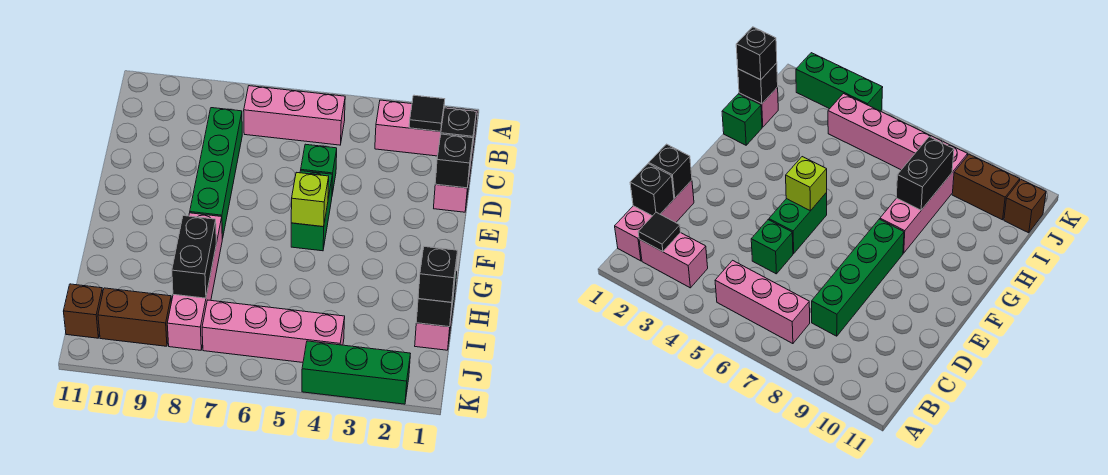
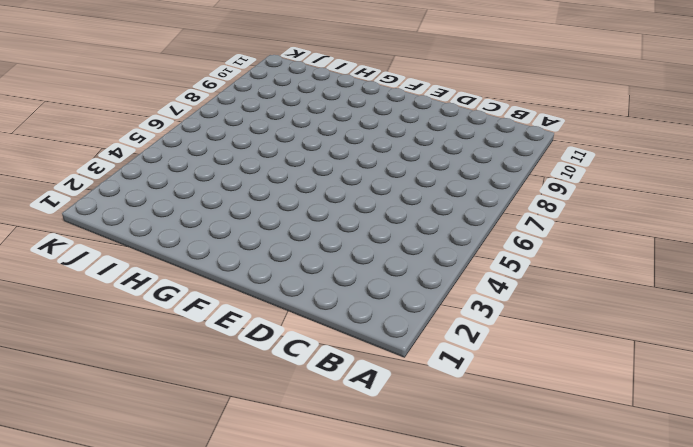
none -> pink brick B1:D1 level 1
none -> pink brick B2:B3 level 1
none -> pink brick B5:B7 level 1

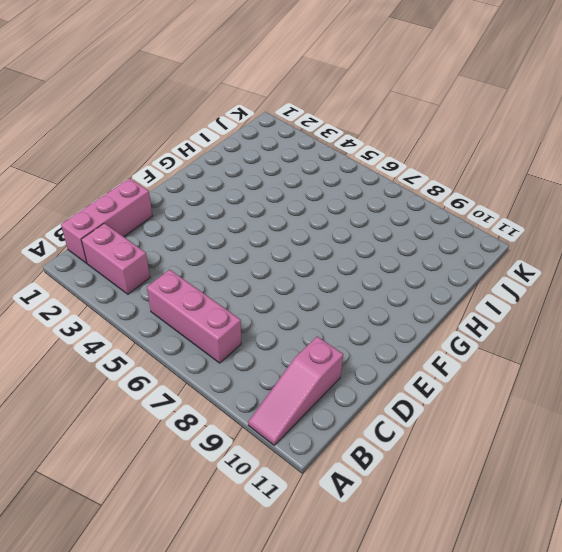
pink slope A10:C10 level 1 top C -> none
none -> green brick C8:F8 level 1
none -> green brick D5 level 1
none -> green brick E5:F5 level 1

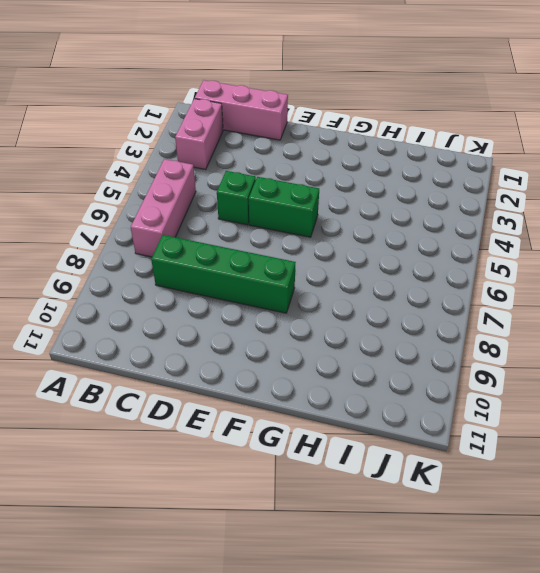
none -> pink brick G8:J8 level 1
none -> green brick H1 level 1
none -> pink brick I1 level 1

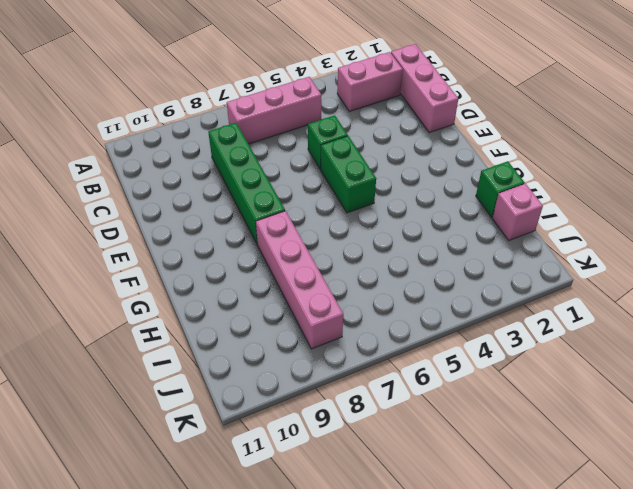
none -> pink brick J4:J7 level 1
none -> brown brick J9:J10 level 1
none -> brown brick J11 level 1

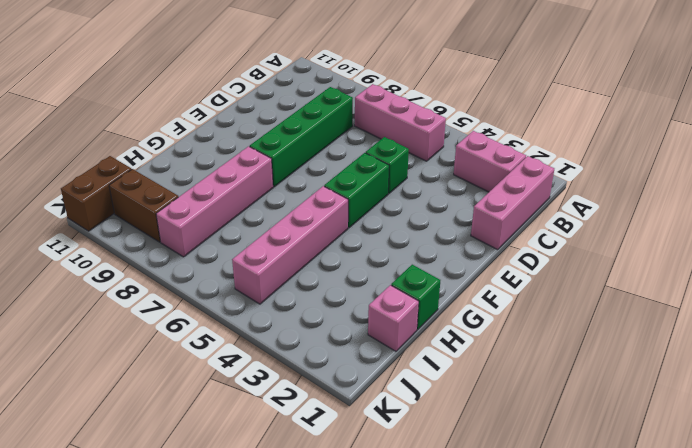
pink brick G5:J5 level 1 -> pink brick J4:J7 level 1
brown brick J11:K11 level 1 -> brown brick J11 level 1
none -> green brick K2:K4 level 1
none -> black tile B2 level 2
none -> black brick C1 level 2

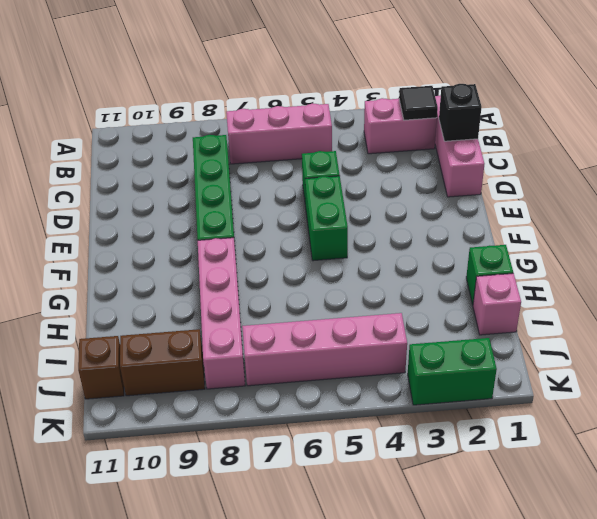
green brick K2:K3 level 1 -> green brick K2:K4 level 1
none -> black brick D1 level 2
none -> lime brick F5 level 2
none -> black brick H8:I8 level 2

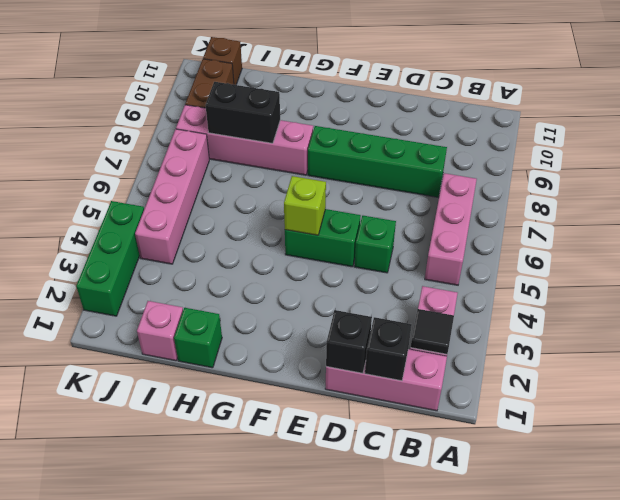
none -> black brick I1 level 2
none -> black brick I1 level 3

